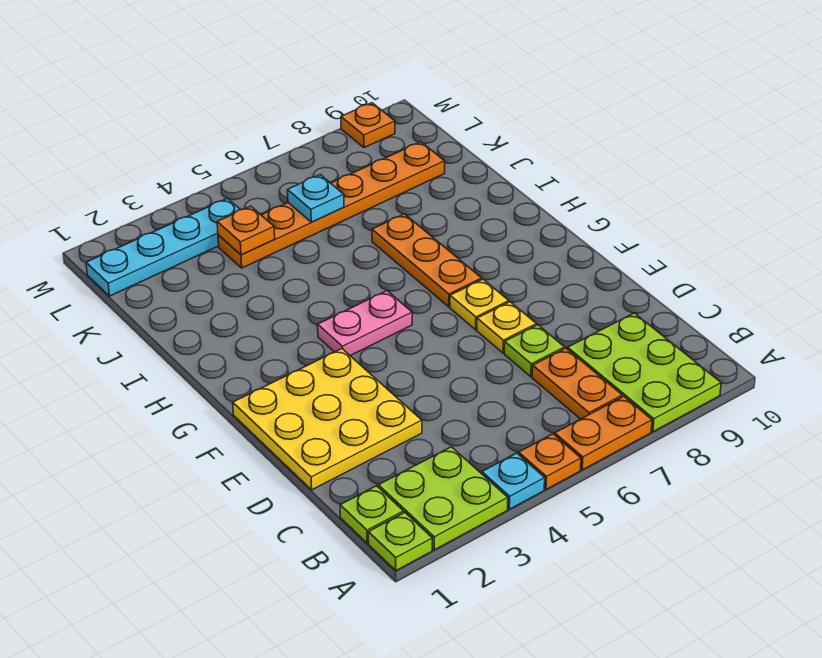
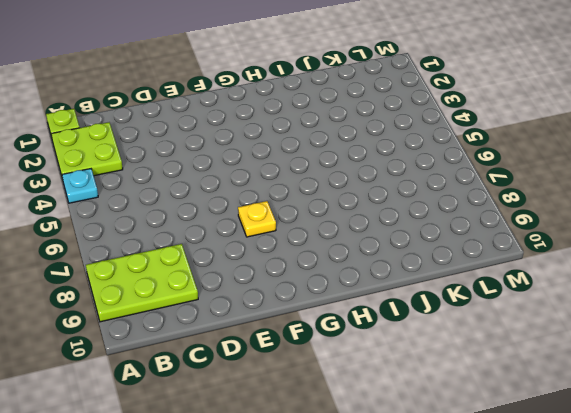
none -> orange plate A5 level 1
none -> orange plate A6:A7 level 1
none -> lime plate B1 level 1

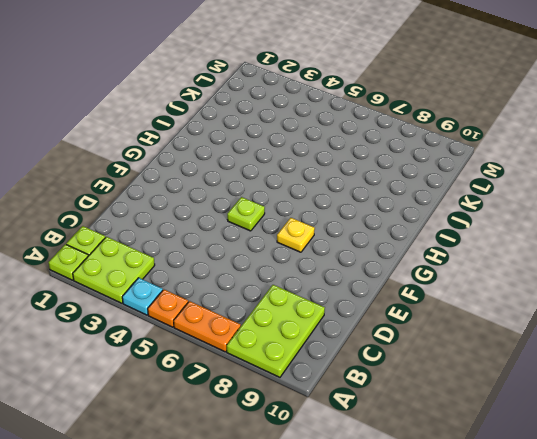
lime plate F5 level 1 -> lime plate D7 level 1
none -> orange plate B7:C7 level 1
none -> yellow plate D1:F3 level 1
none -> yellow plate E7 level 1

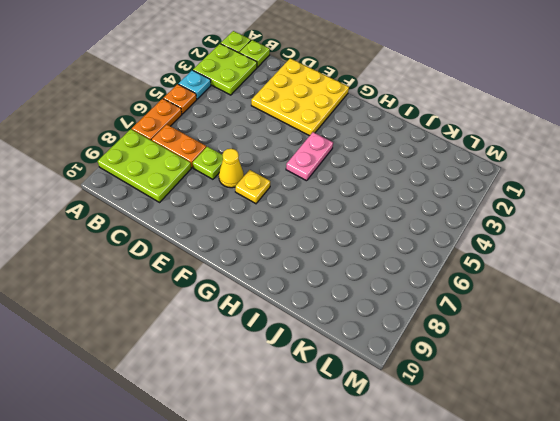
yellow cone E7 level 1 -> yellow plate E7 level 1
none -> orange plate G7:I7 level 1
none -> orange plate K4:K9 level 1
none -> cyan plate L1:L4 level 1

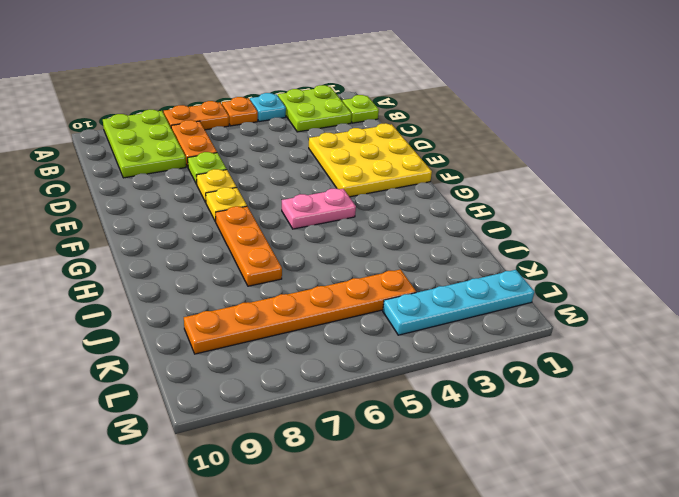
none -> lime plate A1 level 1
none -> orange plate M9 level 1
none -> orange plate K4 level 2

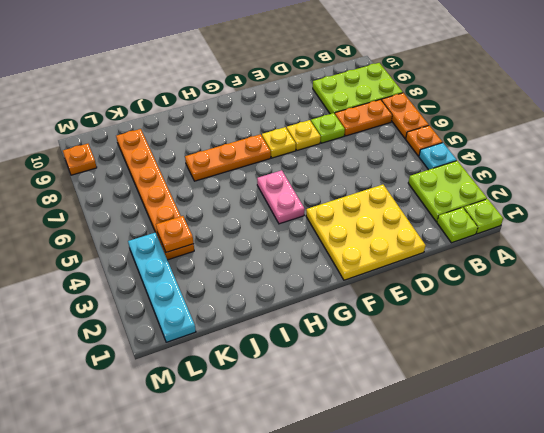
none -> cyan plate K6 level 2

